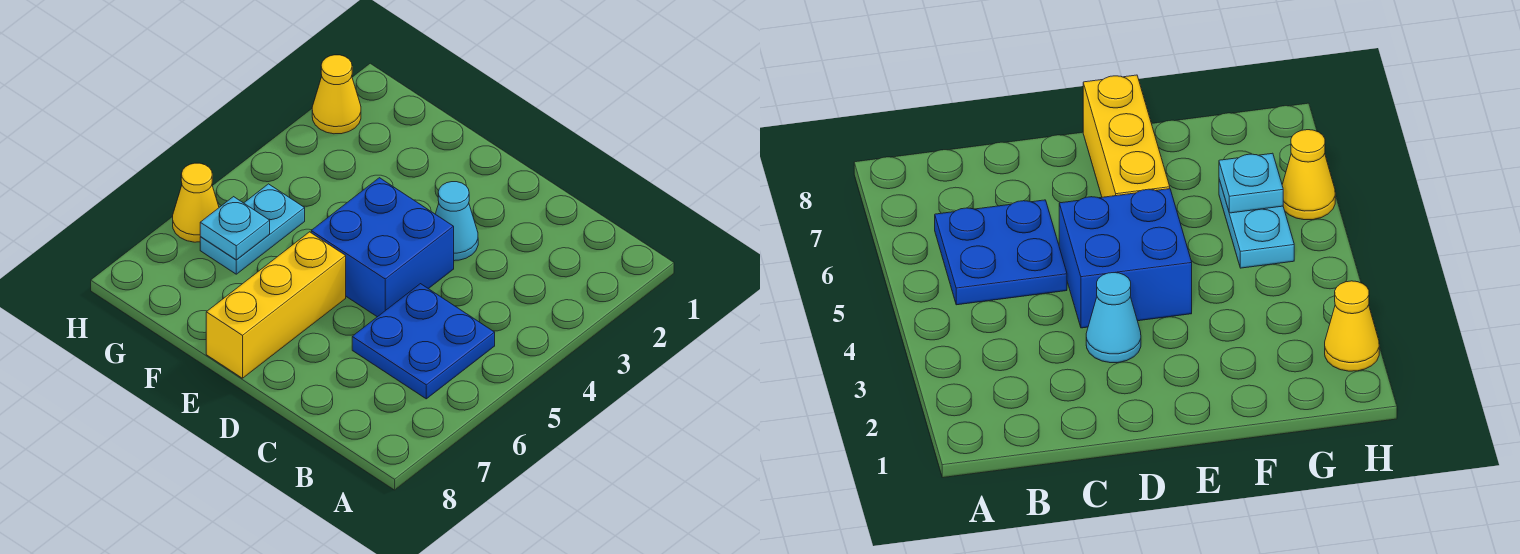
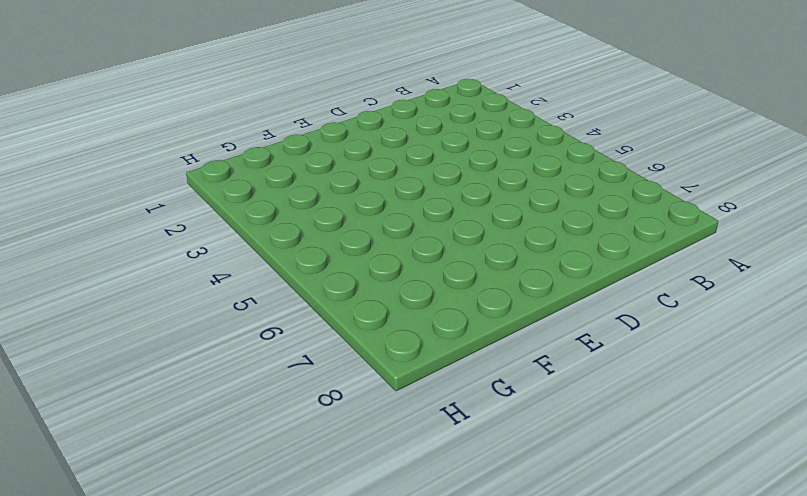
none -> blue plate B5:C6 level 1
none -> cyan cone D3 level 1

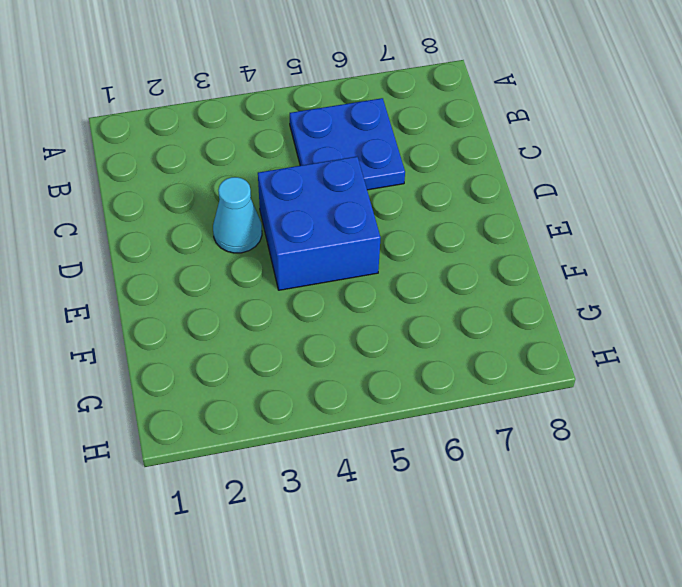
none -> yellow brick E6:E8 level 1
none -> cyan plate G5:G6 level 1

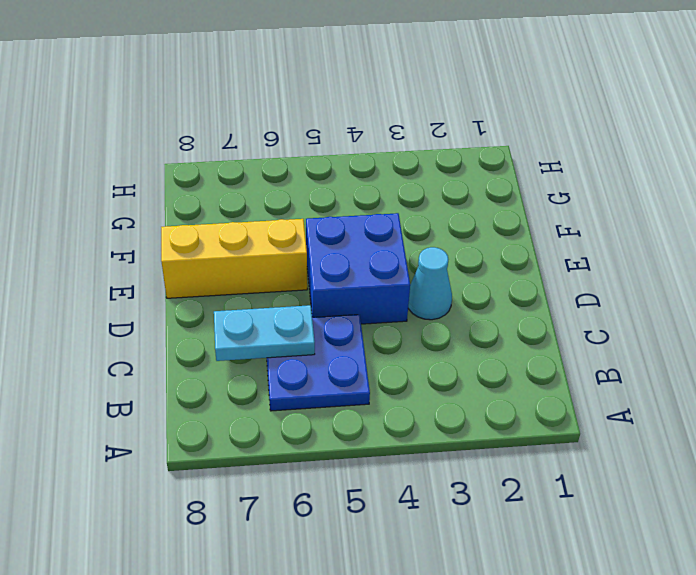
cyan plate C6:C7 level 2 -> cyan plate G5:G6 level 1
none -> yellow cone H2 level 1
none -> yellow cone H6 level 1

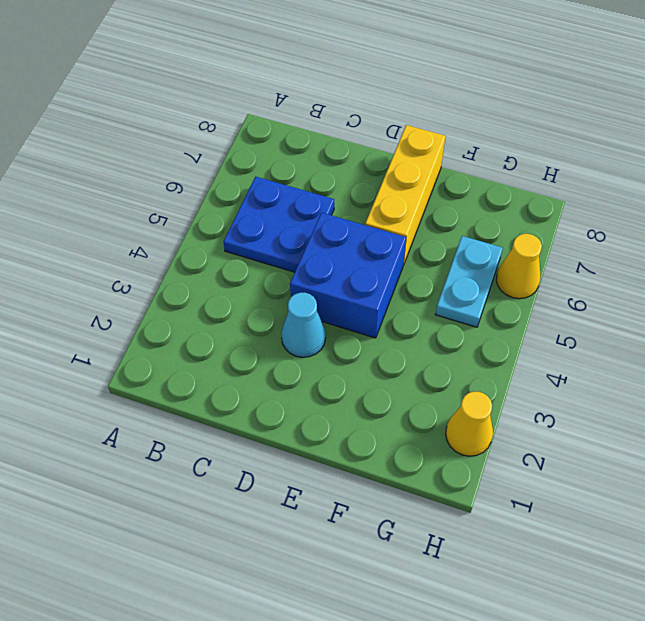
none -> cyan plate G6 level 2

